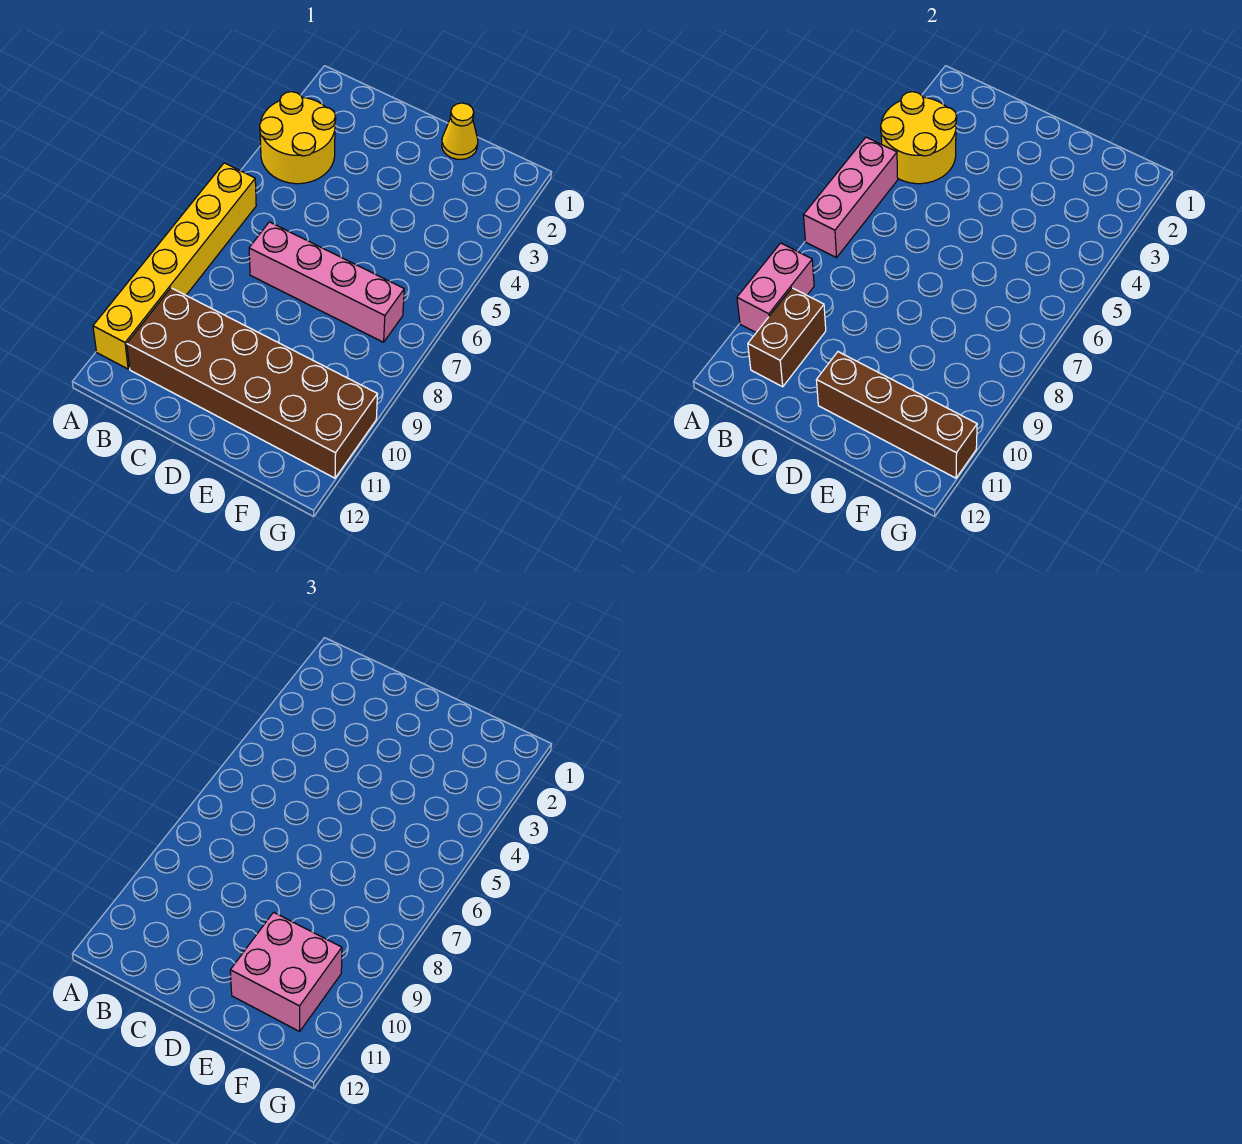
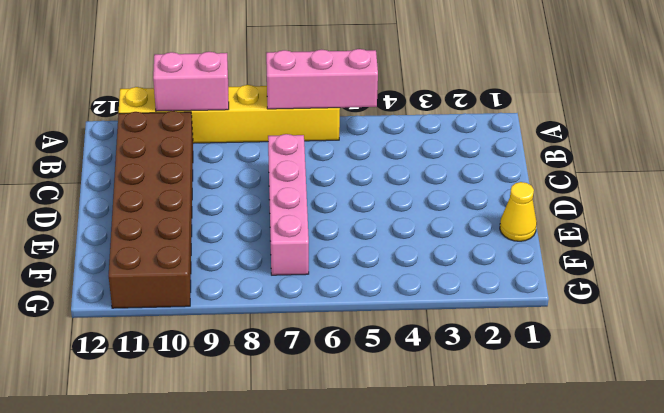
none -> yellow round brick A3:B4 level 1
none -> yellow round brick A3:B4 level 2

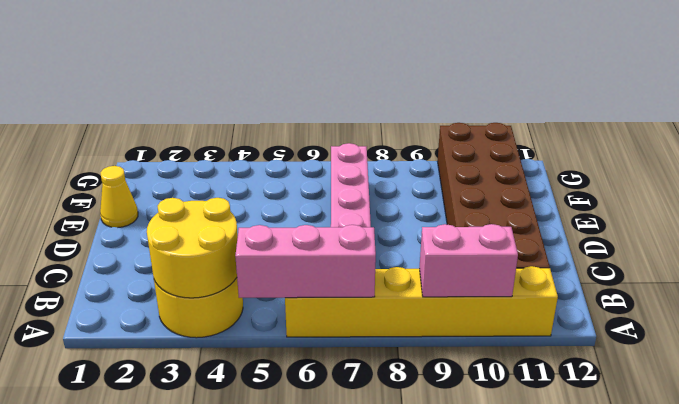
none -> brown brick B10:B11 level 2
none -> brown brick D11:G11 level 2

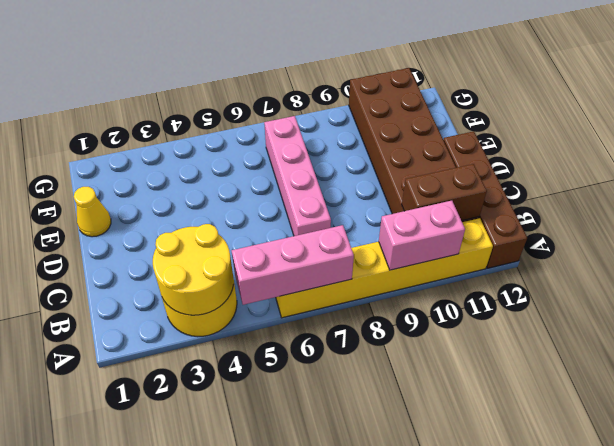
brown brick A12:D12 level 1 -> brown brick D11:G11 level 2
none -> pink brick E10:F11 level 3

